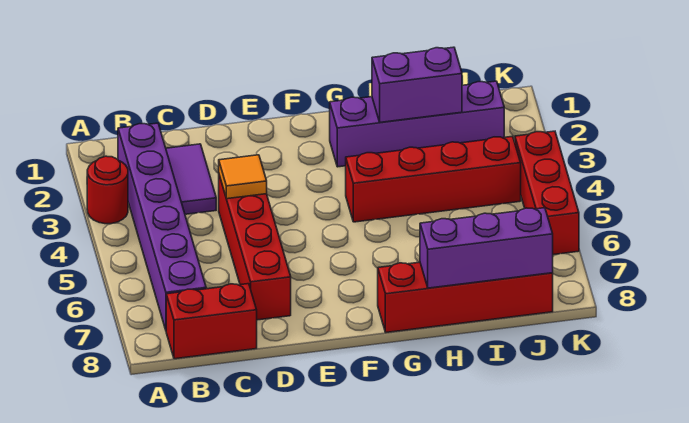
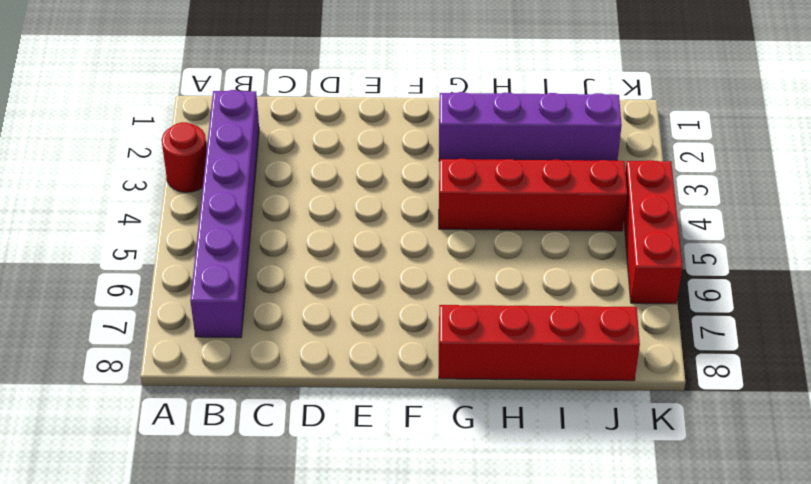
none -> red brick B8:C8 level 1
none -> purple tile C2:C3 level 1
none -> red brick D4:D7 level 1

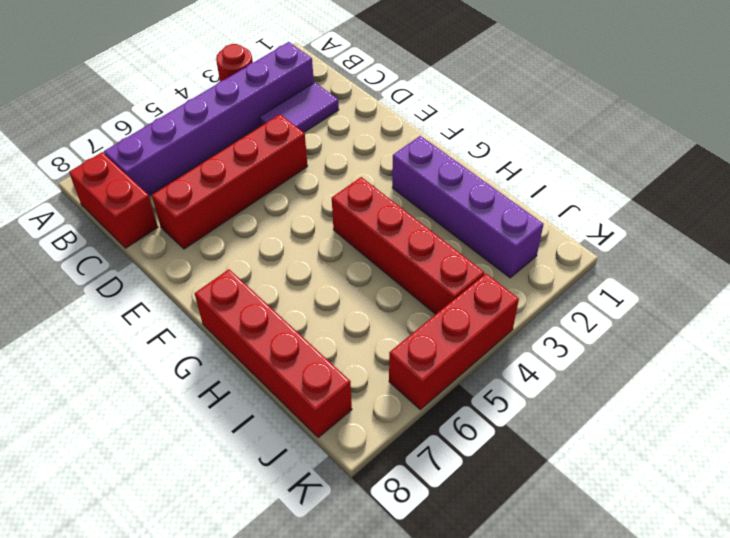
none -> orange tile D4 level 2
none -> purple brick H2:I2 level 2
none -> purple brick H8:J8 level 2

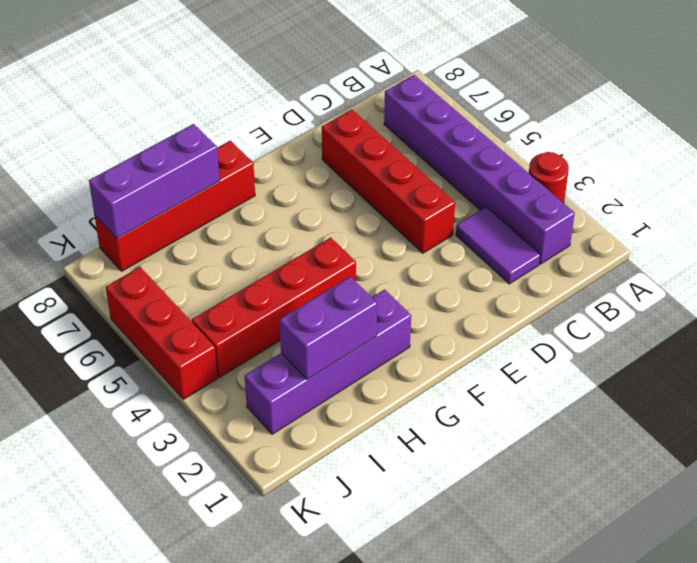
none -> red brick B8:C8 level 1
none -> orange tile D4 level 2

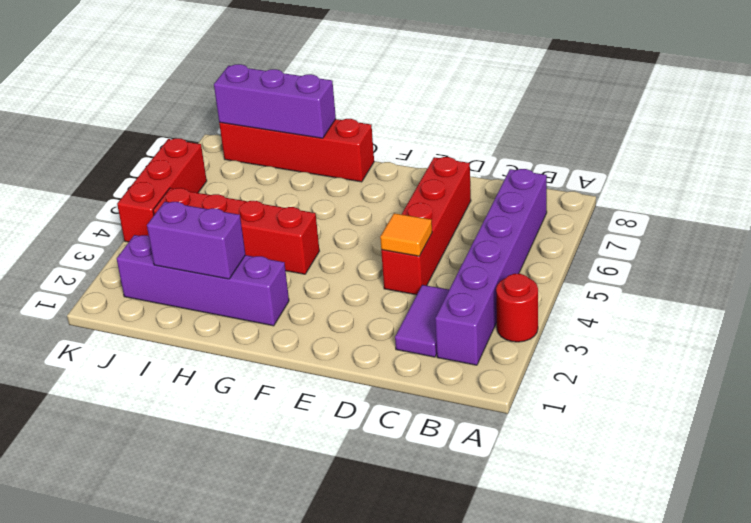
none -> red brick B8:C8 level 1

